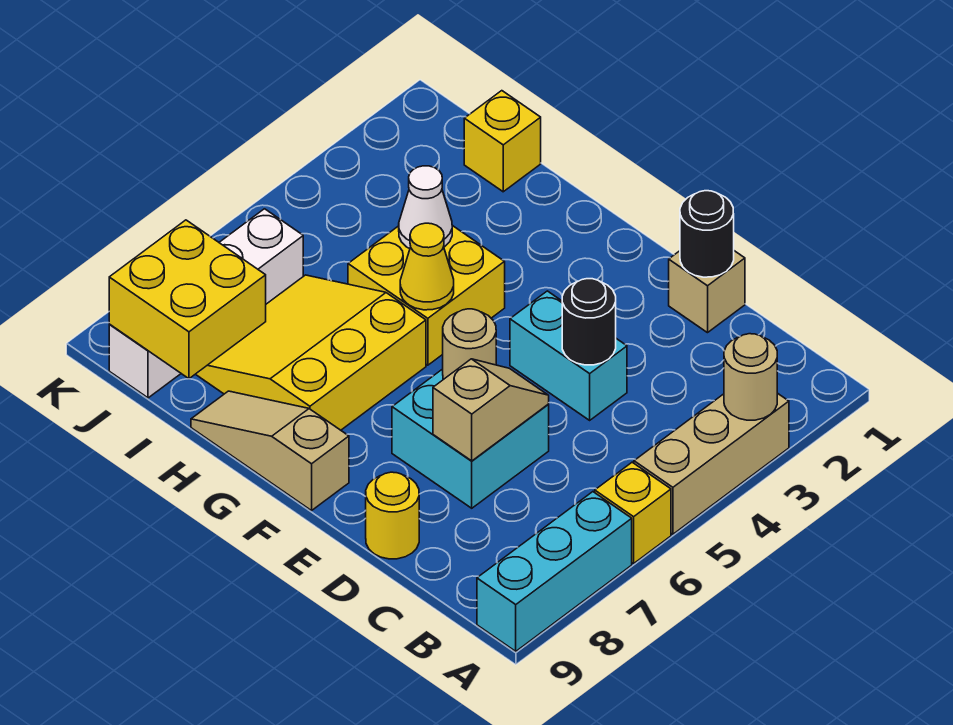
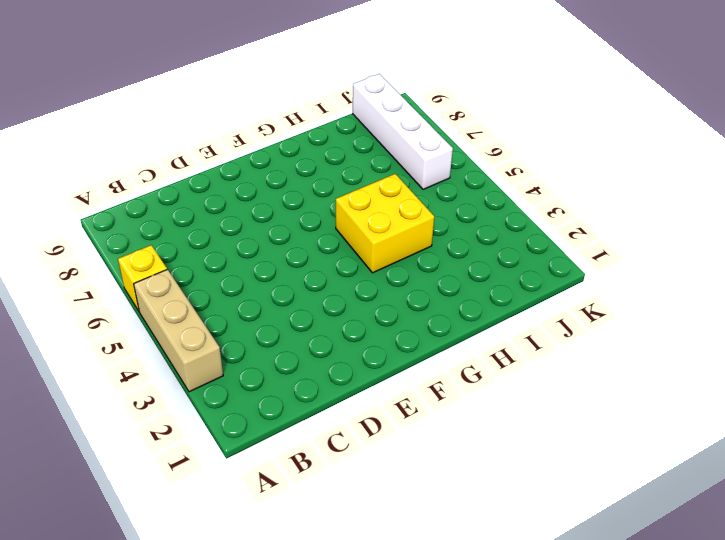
none -> cyan brick A7:A9 level 1
none -> tan brick D1 level 1
none -> cyan brick D4:E4 level 1

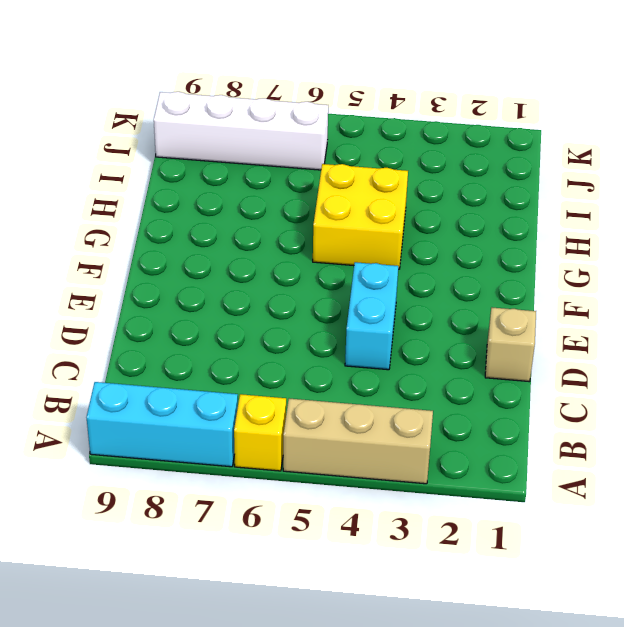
none -> cyan brick D6:E7 level 1
none -> yellow round brick D9 level 1
none -> tan slope F9:H9 level 1 top F

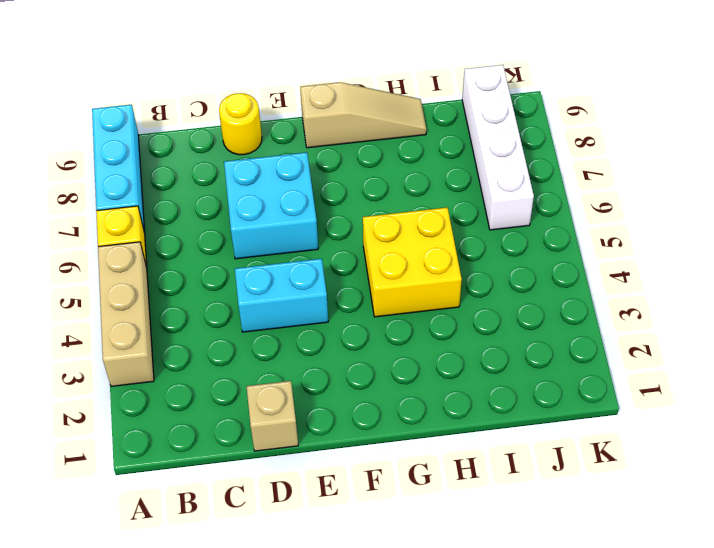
none -> yellow slope G6:I8 level 1 top G
none -> yellow brick I1 level 1
none -> tan round brick A3 level 2

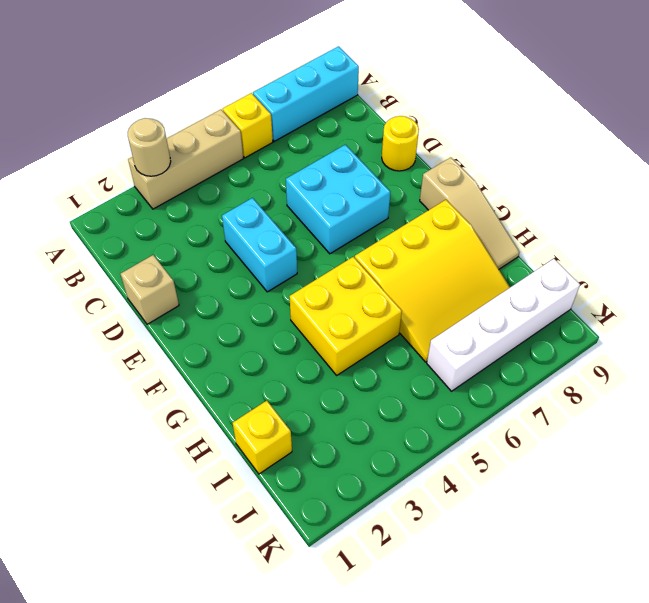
none -> black round brick D1 level 2
none -> black round brick D4 level 2
none -> tan slope D6:D7 level 2 top 7

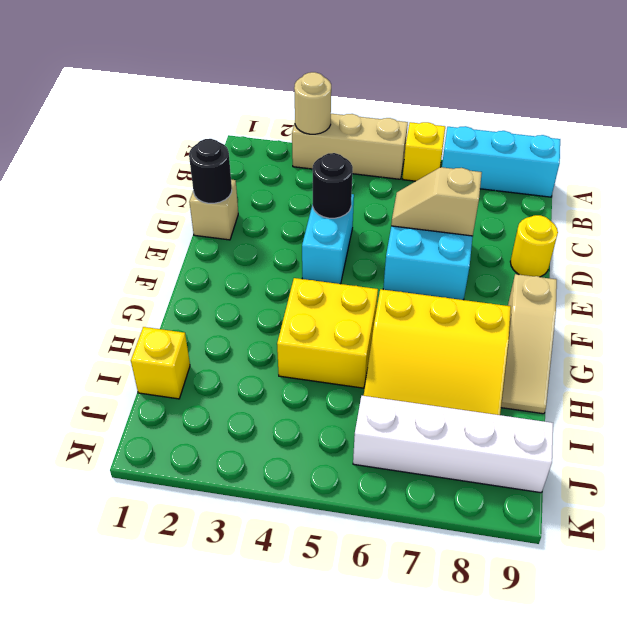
none -> tan round brick E6 level 2
none -> yellow cone G5 level 2
none -> white cone H4 level 2

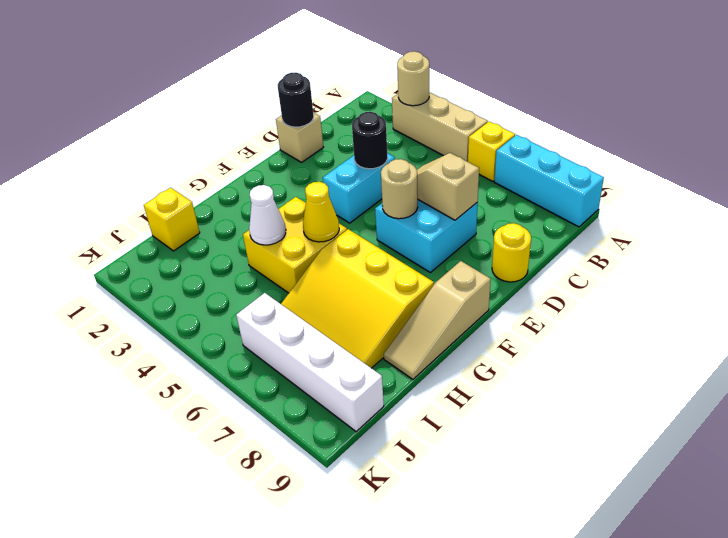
none -> yellow brick I8:J9 level 2

